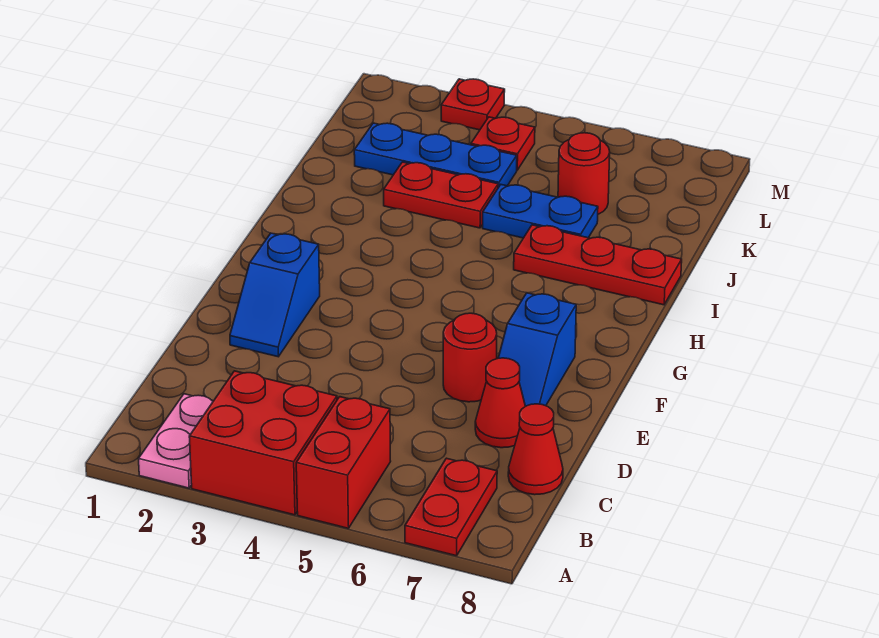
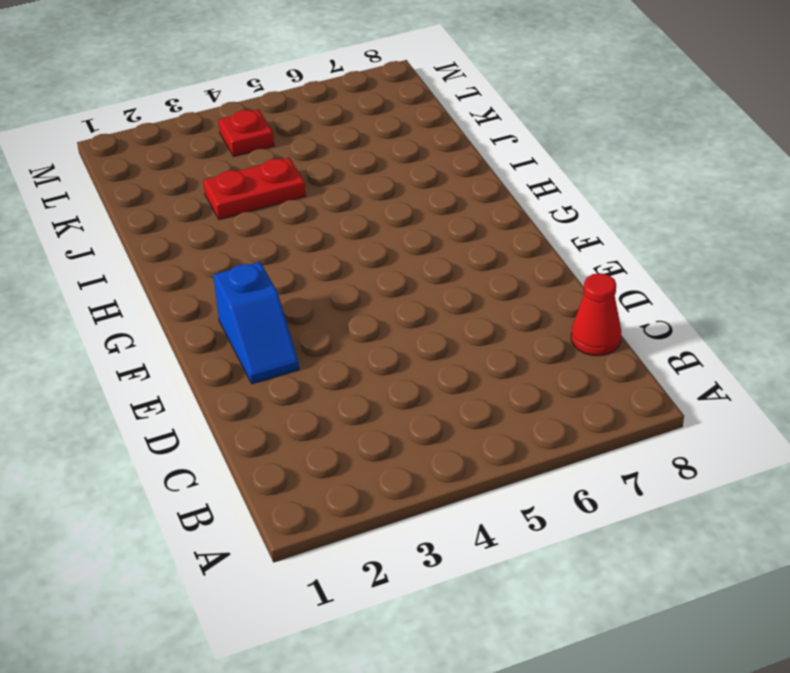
none -> pink plate A2:B2 level 1
none -> red brick A3:B4 level 1
none -> red brick A5:B5 level 1

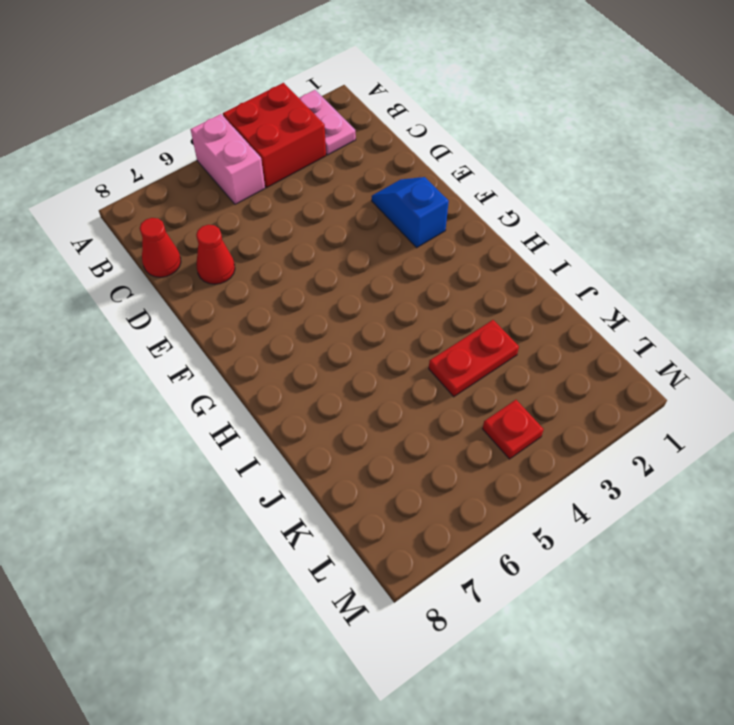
pink brick A5:B5 level 1 -> red brick A5:B5 level 1
none -> red plate A7:B7 level 1
none -> red round brick E6 level 1
none -> blue slope E7:F7 level 1 top F

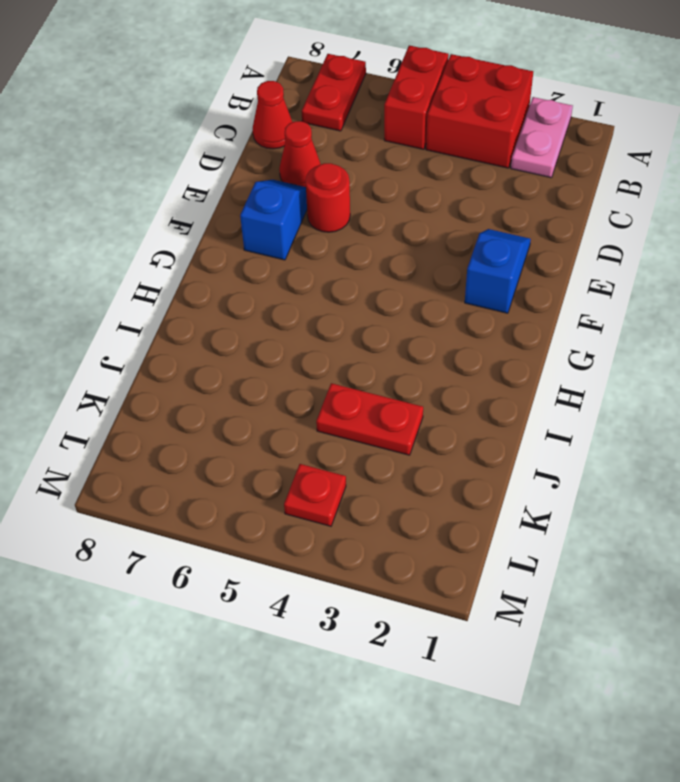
none -> red plate I6:I8 level 1
none -> blue plate J5:J6 level 1
none -> blue plate K2:K4 level 1

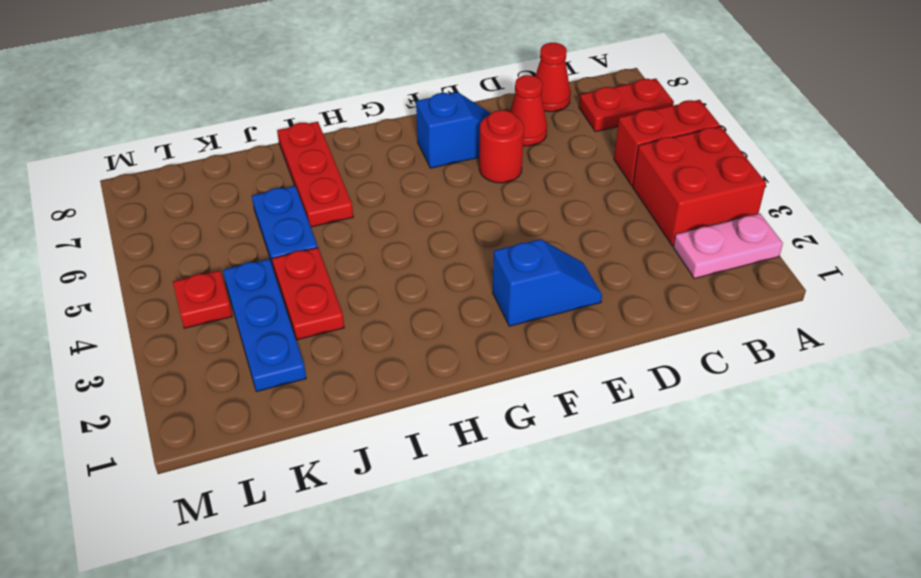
none -> red round brick K6 level 1
none -> red plate M3 level 1

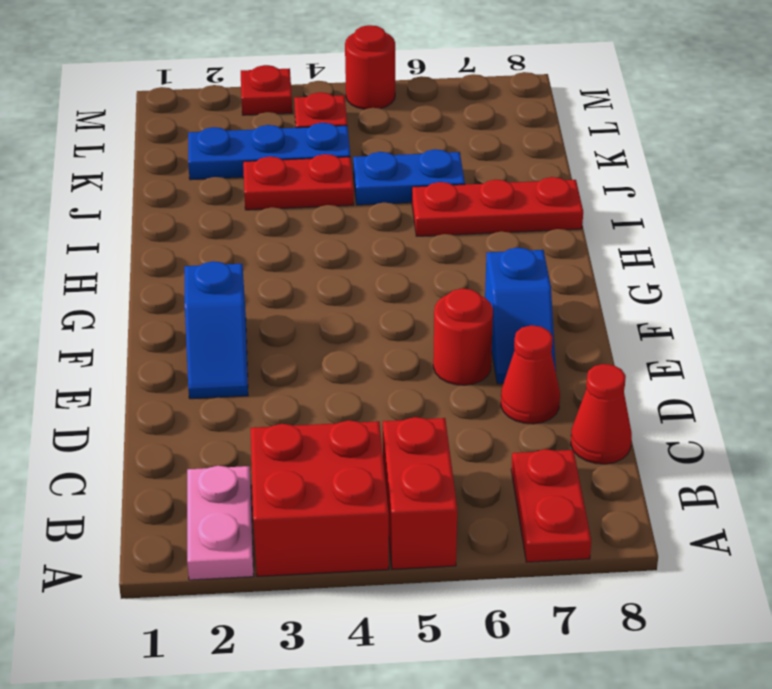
red round brick M5 level 1 -> red round brick K6 level 1

